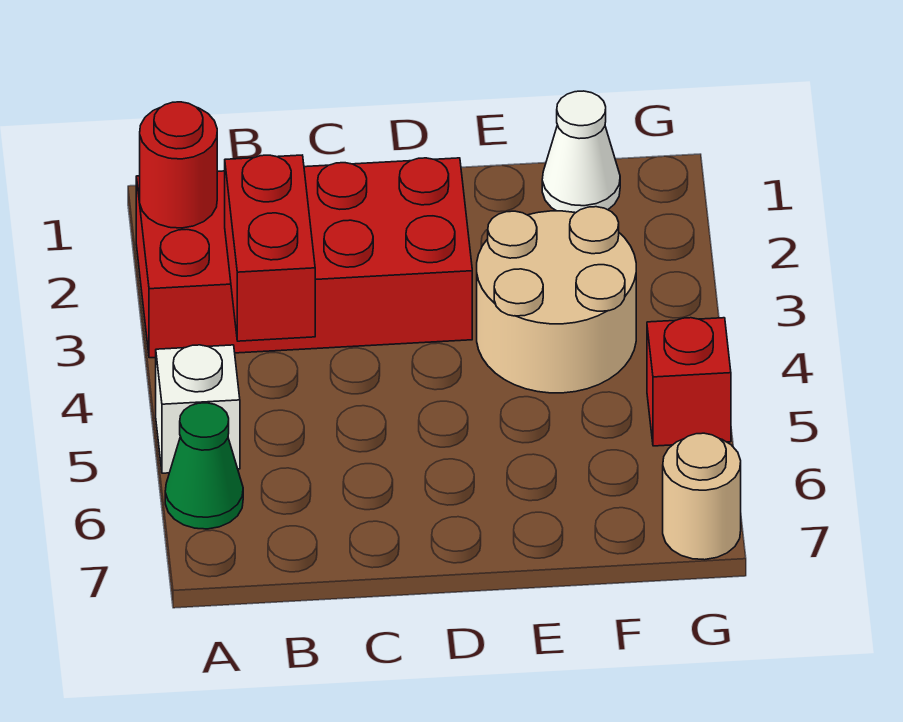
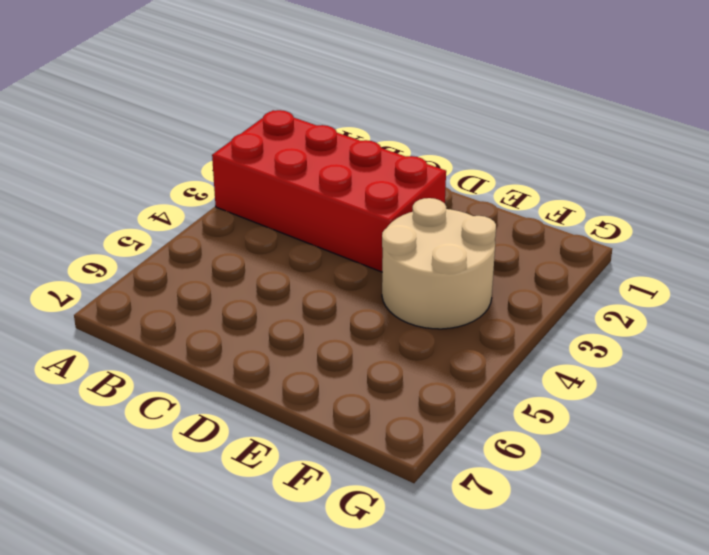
none -> white brick A5 level 1
none -> green cone A6 level 1

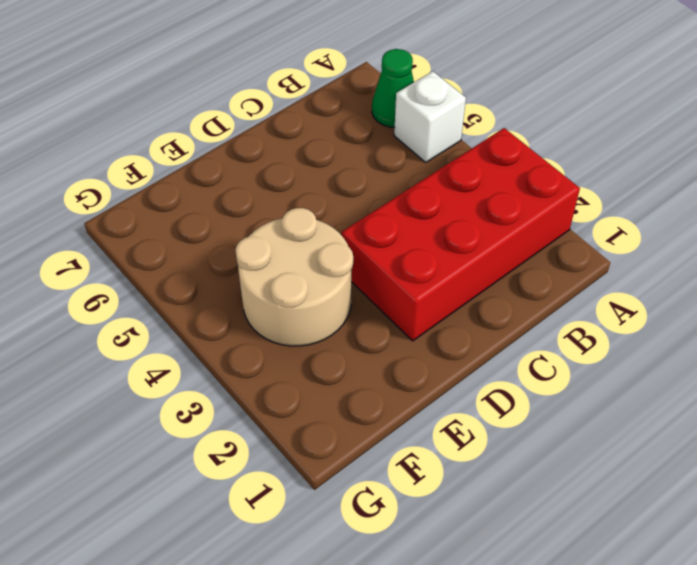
none -> white cone F1 level 1
none -> red brick G5 level 1

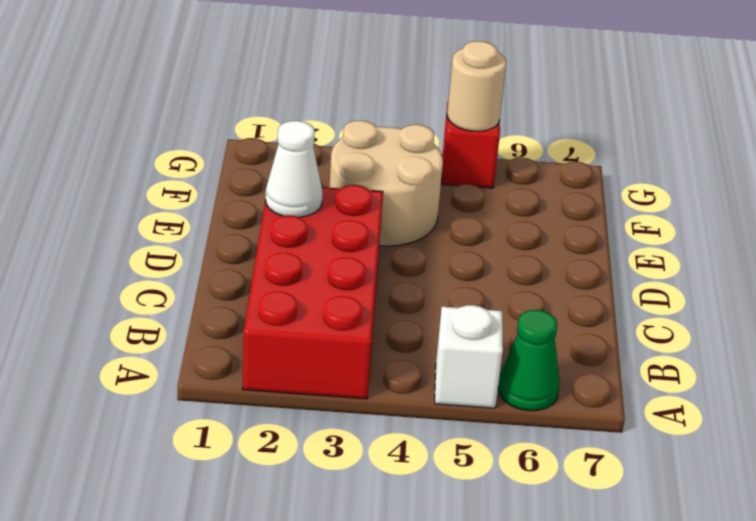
white cone D2 level 2 -> white cone F1 level 1
tan round brick G5 level 2 -> tan round brick G7 level 1
none -> red round brick A2 level 2
none -> red brick B3:B4 level 2

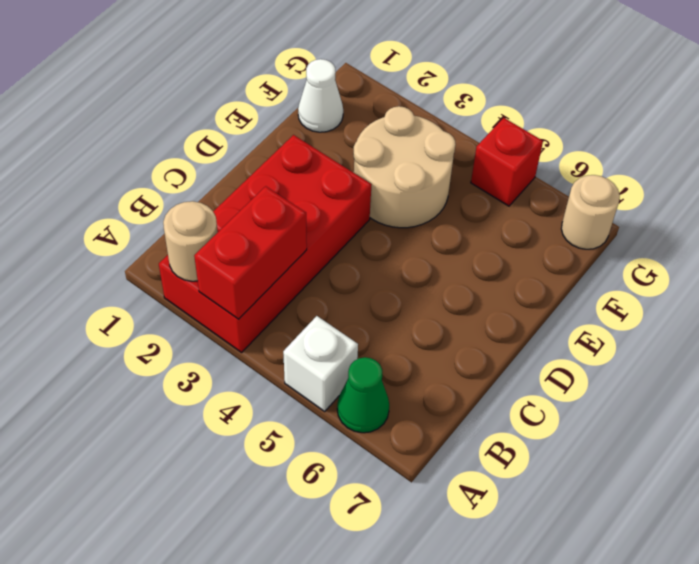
tan round brick A2 level 2 -> red round brick A2 level 2
red brick A3:B3 level 2 -> red brick B3:B4 level 2

